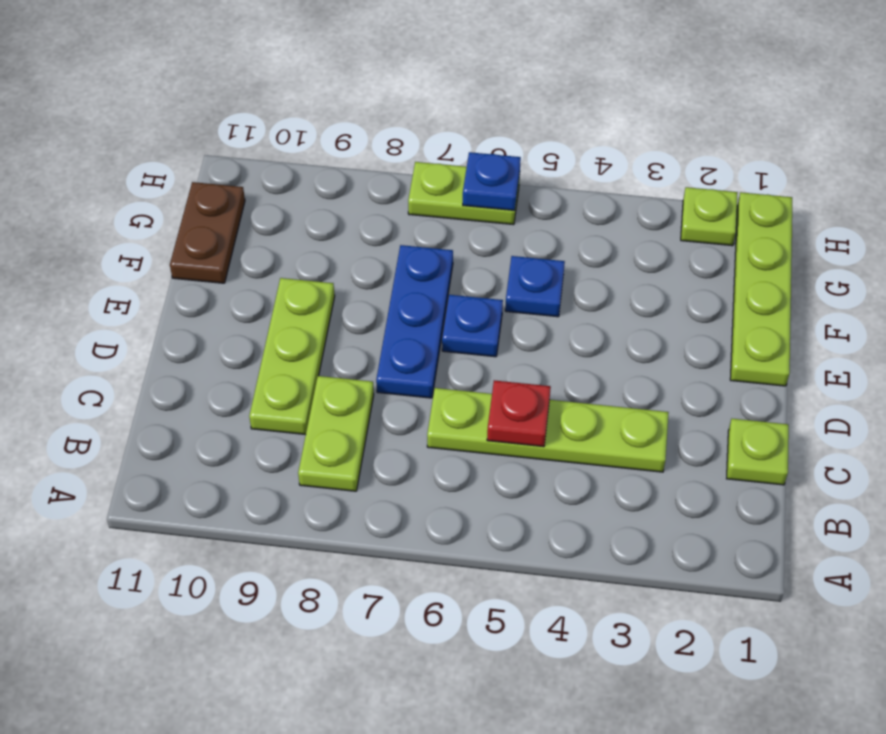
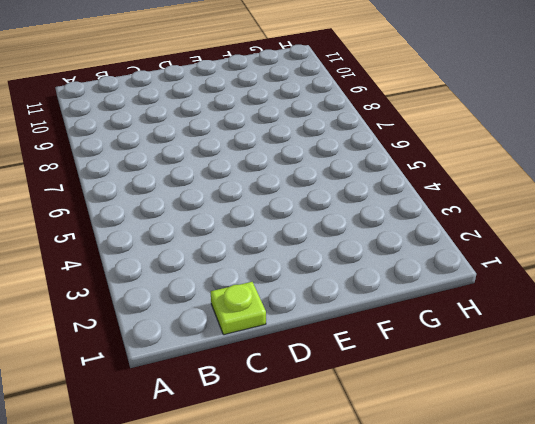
none -> lime plate B8:C8 level 1
none -> lime plate C3:C6 level 1
none -> lime plate C9:E9 level 1

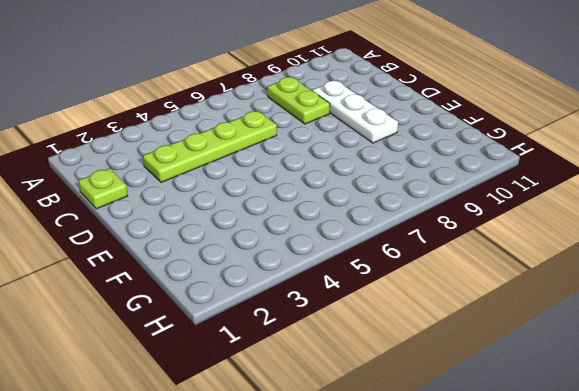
white plate C9:E9 level 1 -> lime plate C9:E9 level 1
none -> blue plate D7:F7 level 1
none -> lime plate E1:H1 level 1
none -> blue plate E6 level 1

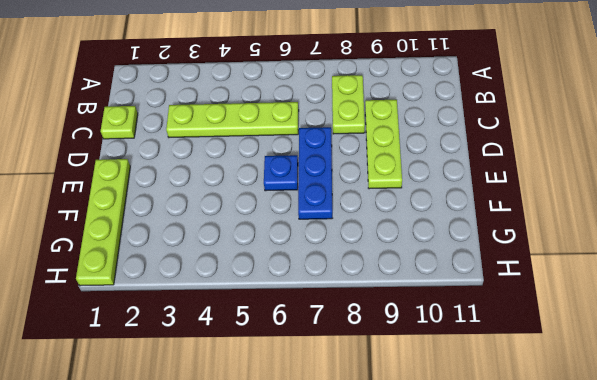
none -> blue plate F5 level 1
none -> brown plate F11:G11 level 1
none -> lime plate H2 level 1

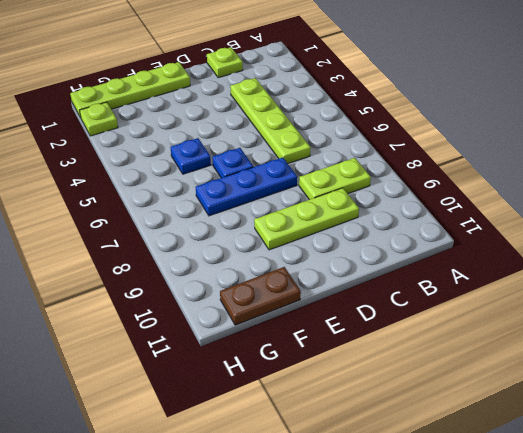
none -> lime plate H6:H7 level 1
none -> red plate C5 level 2
none -> blue plate H6 level 2

